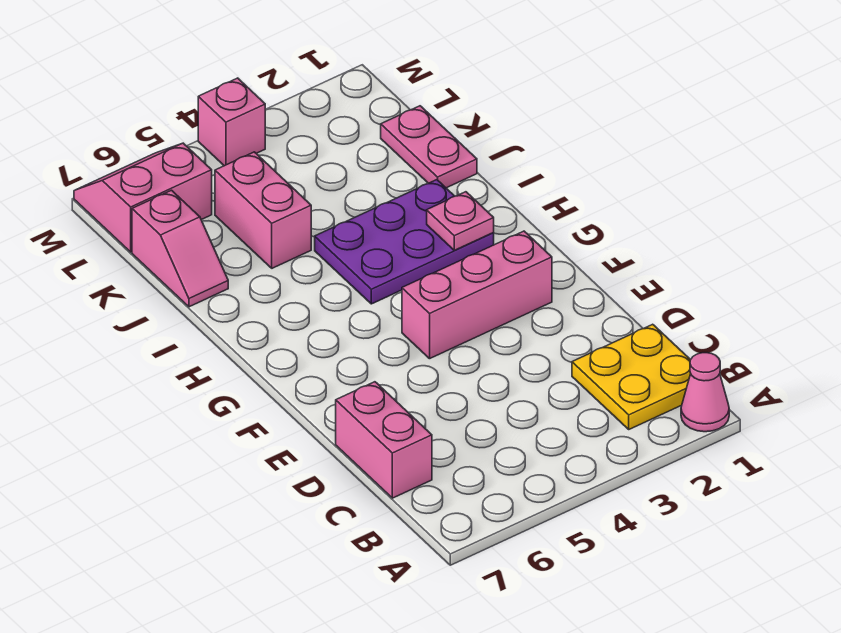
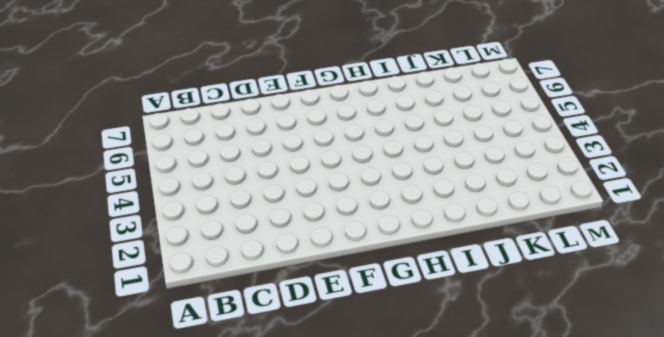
none -> pink cone A1 level 1
none -> yellow plate B1:C2 level 1

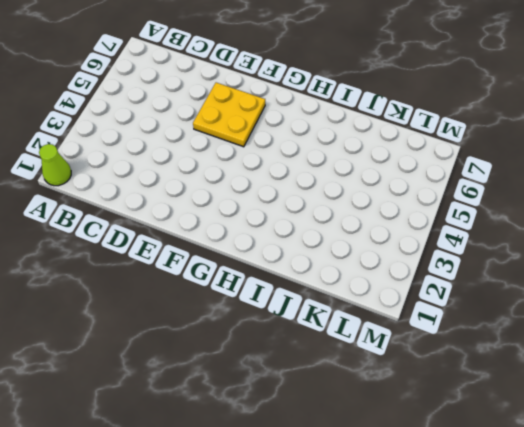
lime cone A1 level 1 -> pink cone A1 level 1
yellow plate E5:F6 level 1 -> yellow plate B1:C2 level 1
none -> pink brick C7:D7 level 1
none -> pink brick F2:F4 level 1

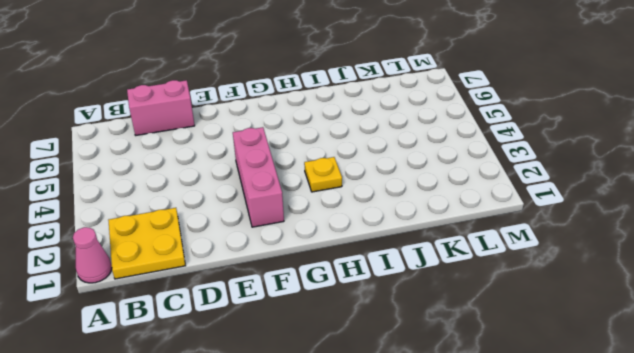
yellow plate H3 level 1 -> purple plate H2:I4 level 1
none -> pink plate J1:K1 level 1
none -> pink brick J5:K5 level 1

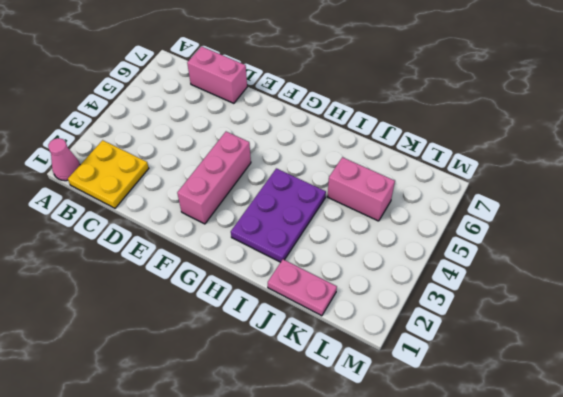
none -> pink slope J7:K7 level 1 top K
none -> pink slope L6:M7 level 1 top L

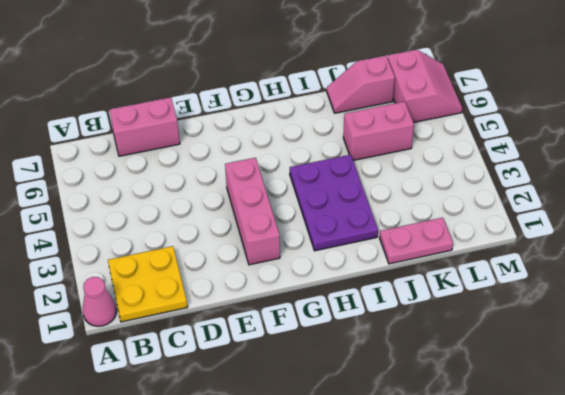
none -> pink brick M4 level 1
none -> pink plate H2 level 2

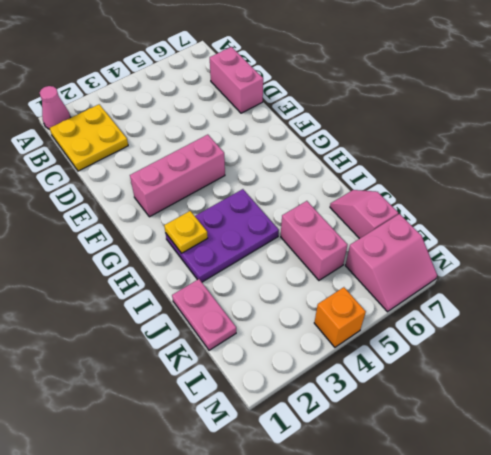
yellow plate H2 level 2 -> pink plate H2 level 2
orange brick M4 level 1 -> pink brick M4 level 1

